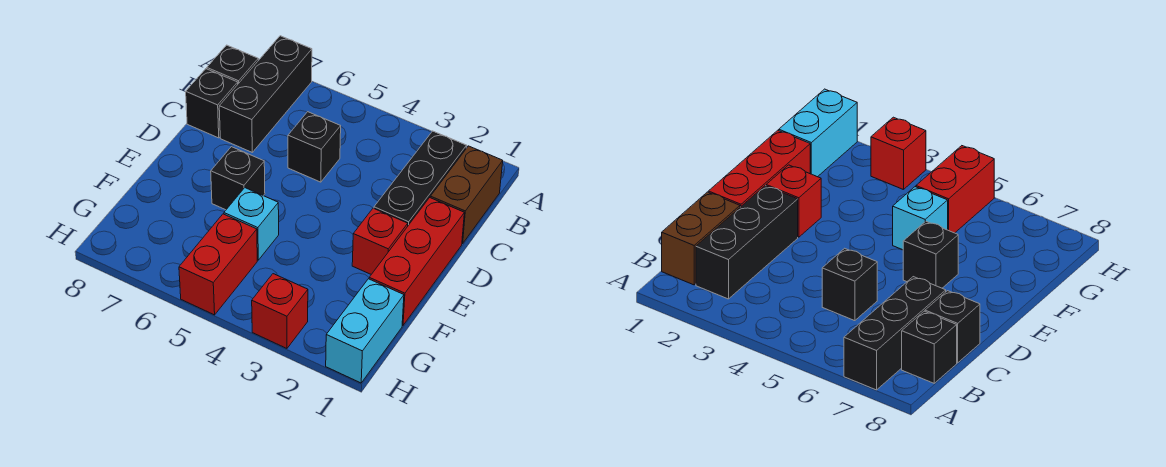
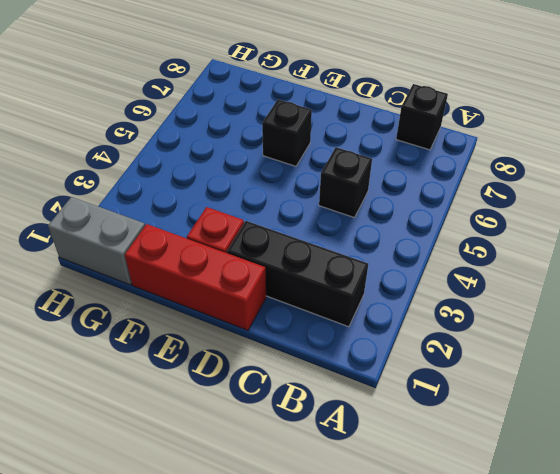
grey brick G1:H1 level 1 -> cyan brick G1:H1 level 1
none -> black brick A7:C7 level 1
none -> brown brick B1:C1 level 1
none -> black brick C8 level 1

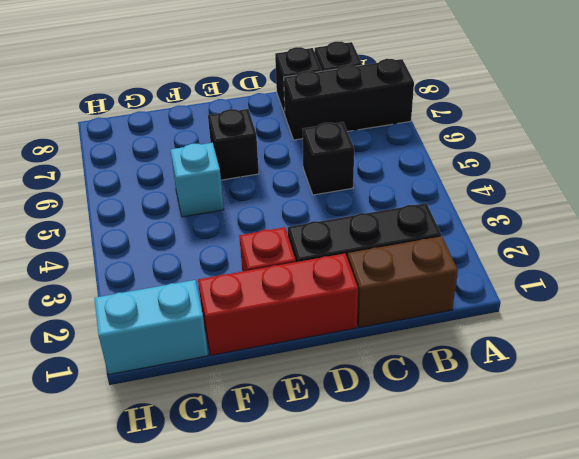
none -> red brick G5:H5 level 1
none -> red brick H3 level 1

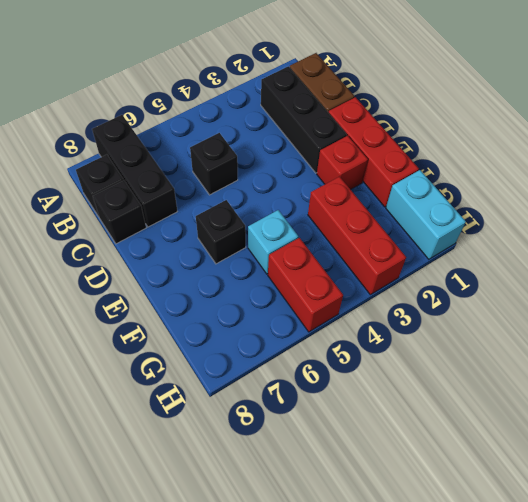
red brick F3:H3 level 1 -> red brick H3 level 1

